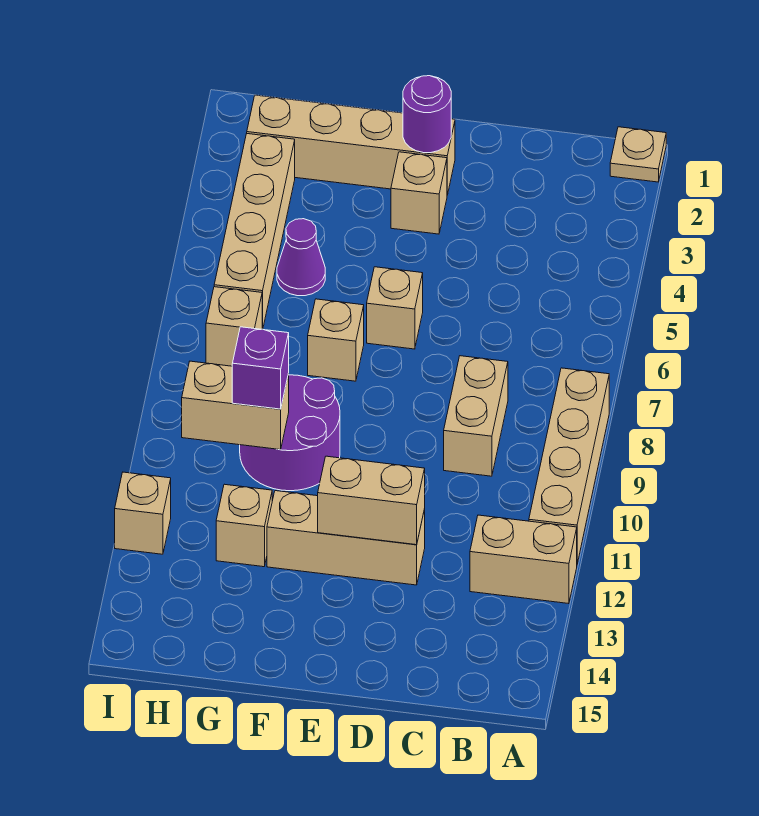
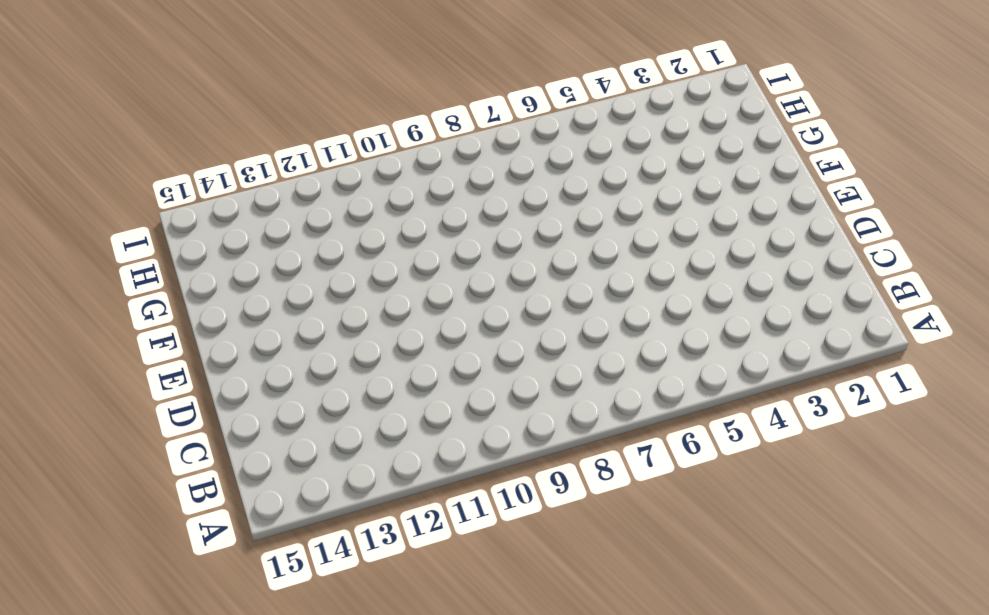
none -> tan plate A1 level 1
none -> tan brick A8:A11 level 1
none -> tan brick A12:B12 level 1

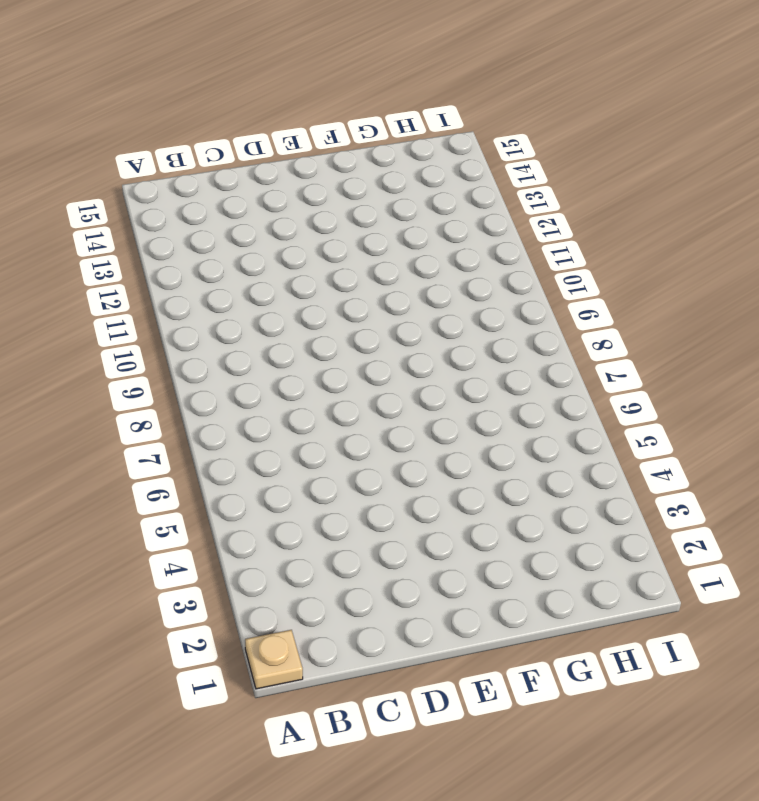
none -> tan brick A8:A11 level 1
none -> tan brick A12:B12 level 1
none -> tan brick C8:C9 level 1

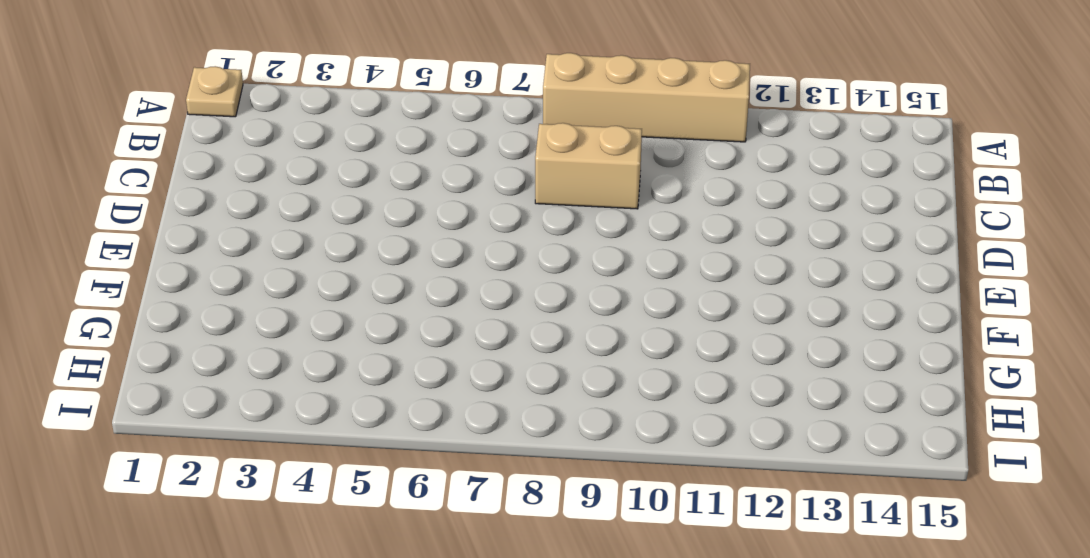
none -> tan brick A12:B12 level 1
none -> tan brick D12:F12 level 1
none -> tan brick E2:H2 level 1

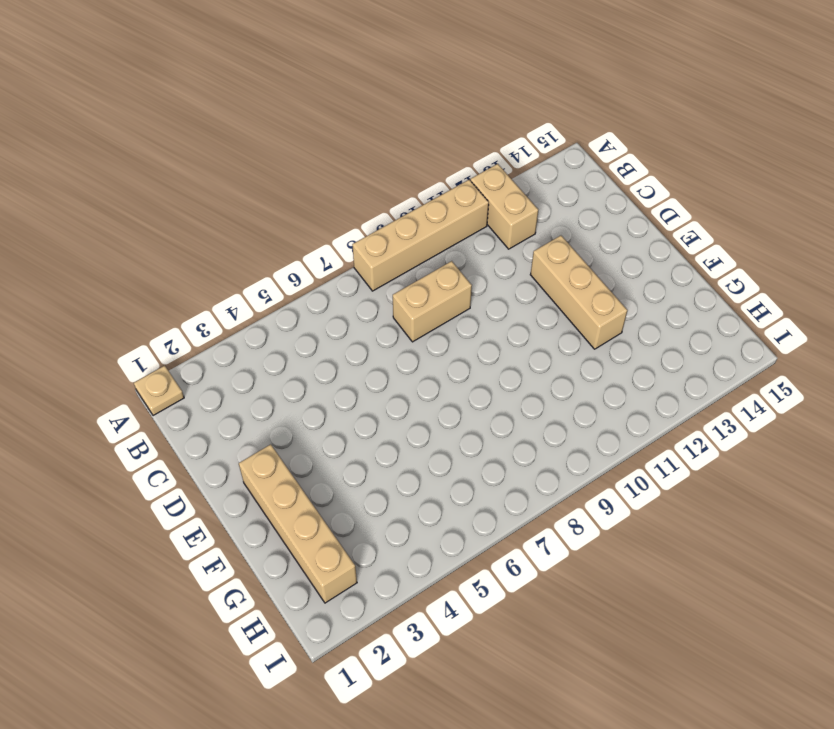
none -> tan brick E3 level 1
none -> tan brick E6 level 1
none -> tan brick F7 level 1

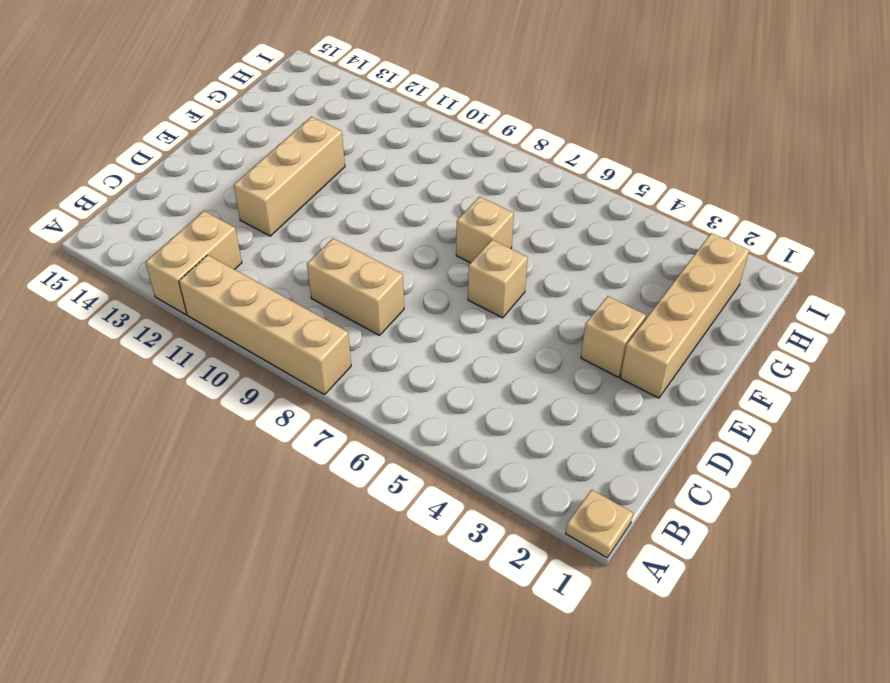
none -> purple round brick F9:G10 level 1
none -> purple cone G5 level 1
none -> tan brick G12 level 1

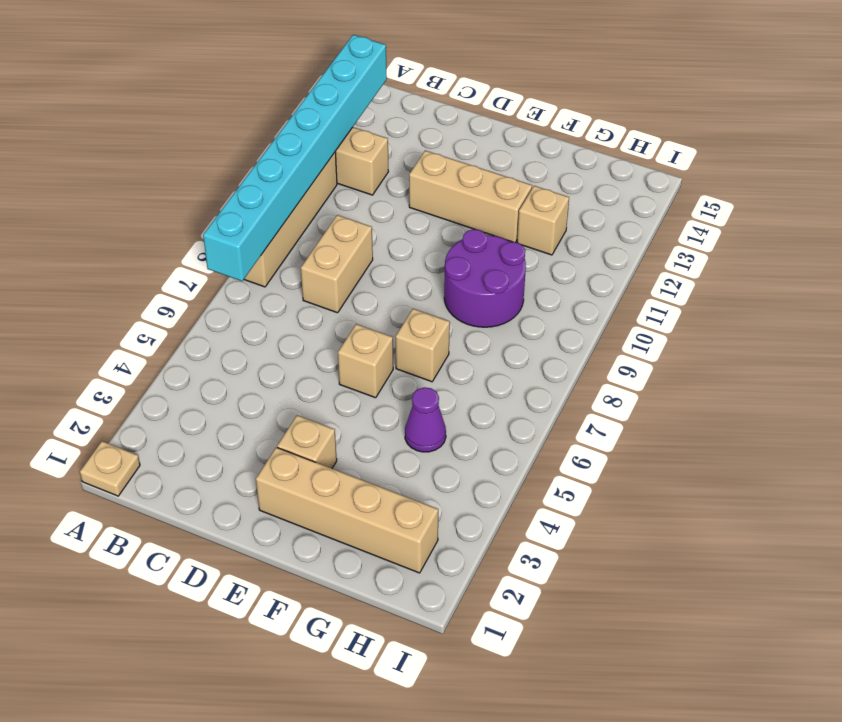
cyan brick A7:A14 level 2 -> none
none -> tan brick H3:H6 level 1
none -> tan brick H7 level 1
none -> tan brick I12 level 1

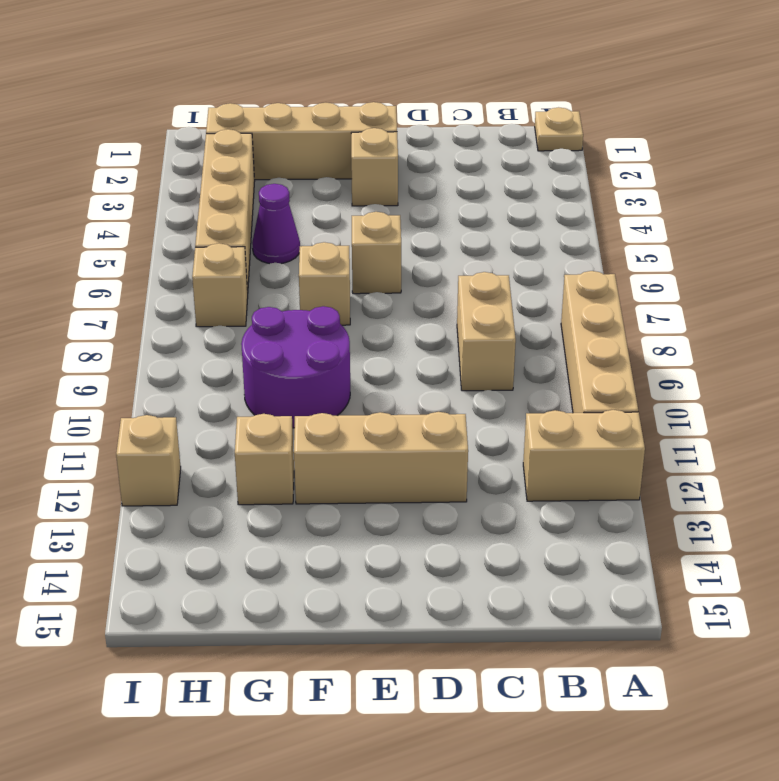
none -> tan brick D12:E12 level 2
none -> purple round brick E2 level 2
none -> tan brick G10:H10 level 2

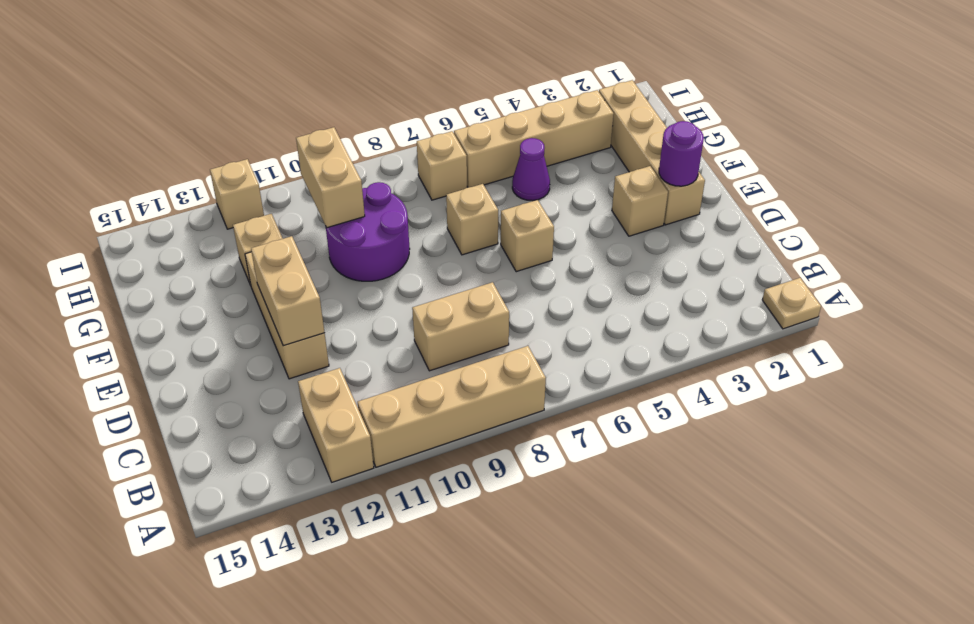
none -> purple brick G10 level 3

